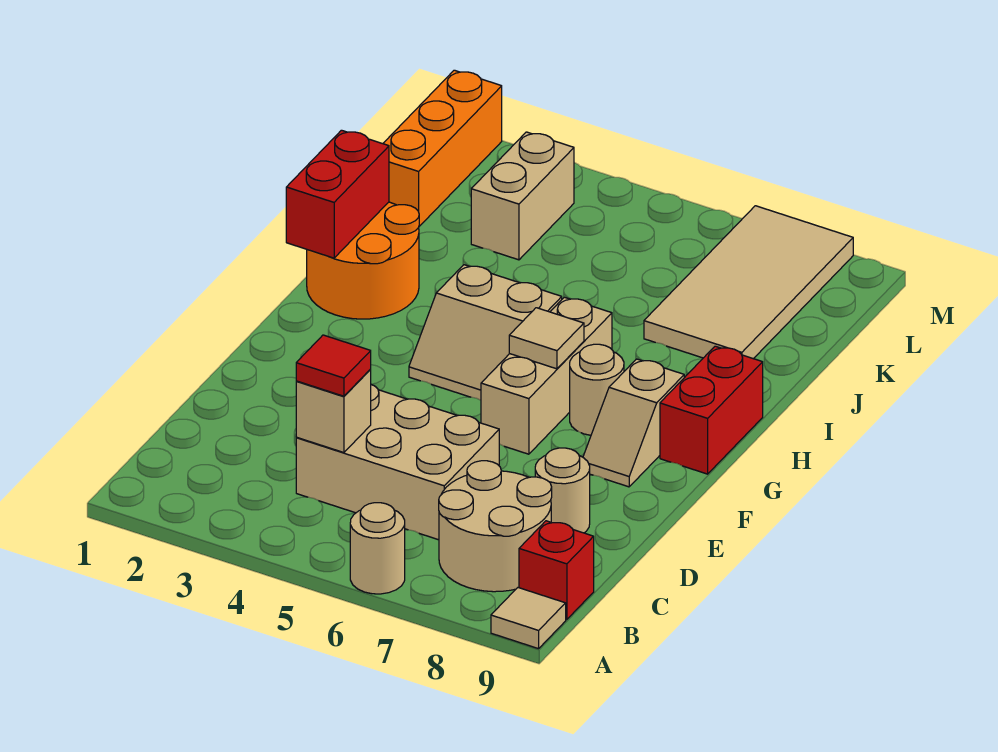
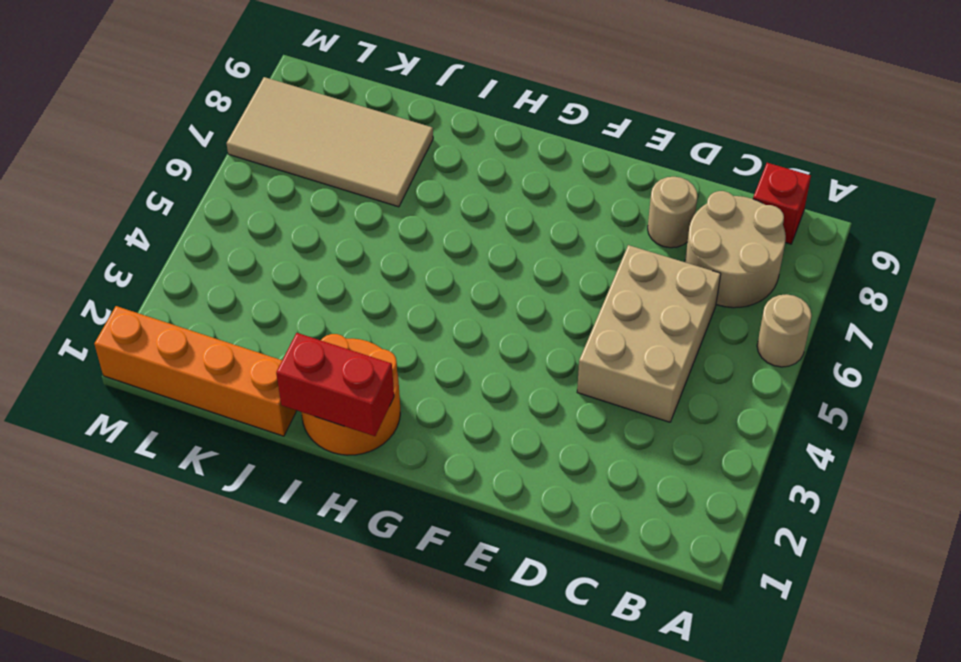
orange brick J1:M1 level 1 -> orange brick K1:M1 level 1
none -> tan tile A9 level 1
none -> tan brick F6:H6 level 1
none -> tan slope F8:G8 level 1 top G

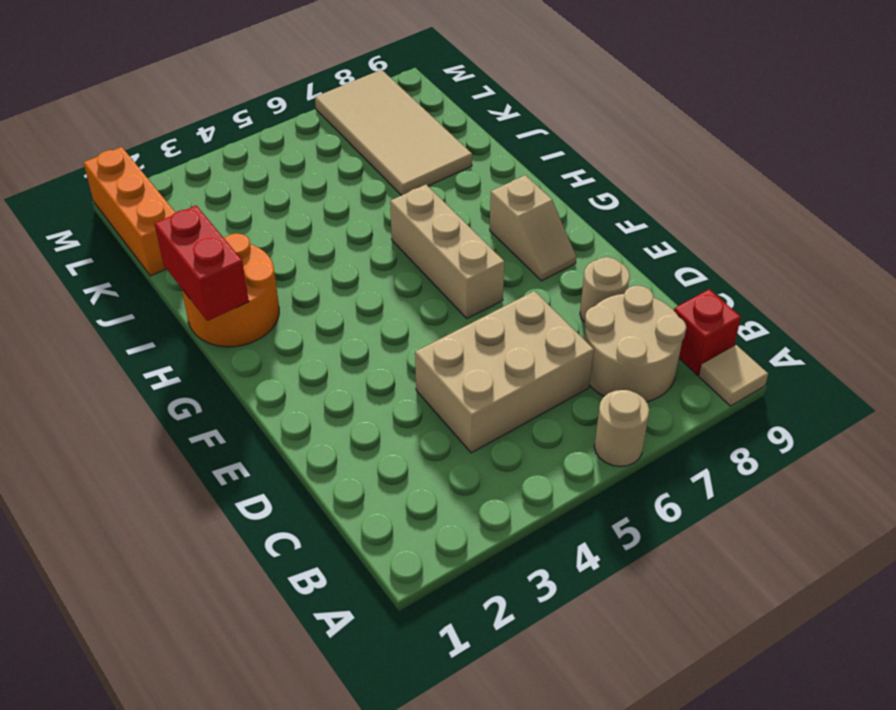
none -> tan slope G4:H5 level 1 top H
none -> tan round brick G7 level 1
none -> red brick G9:H9 level 1

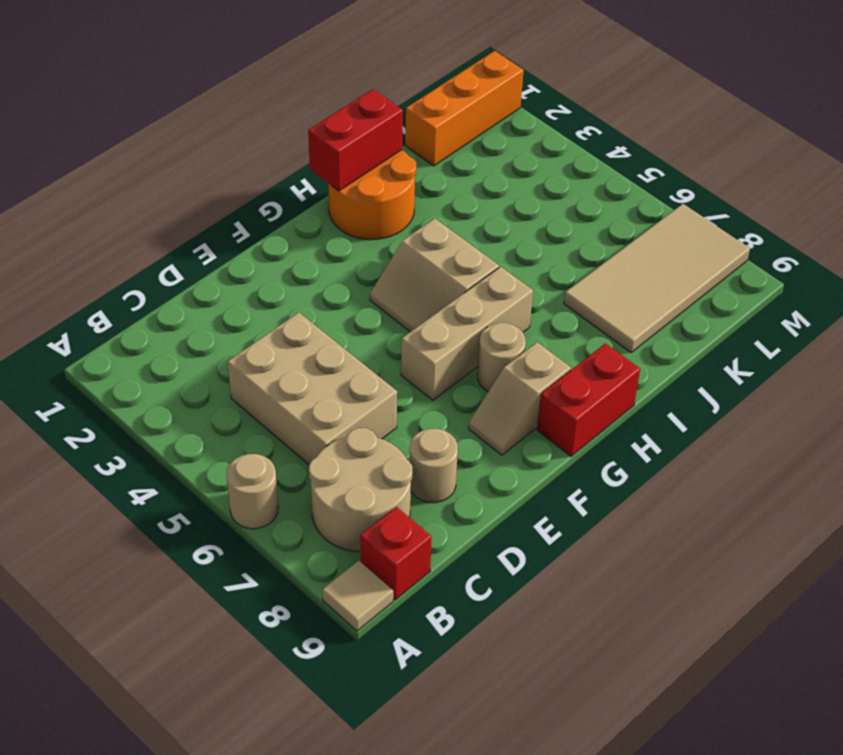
none -> tan brick K3:L3 level 1
none -> tan brick C4 level 2
none -> tan tile G6 level 2

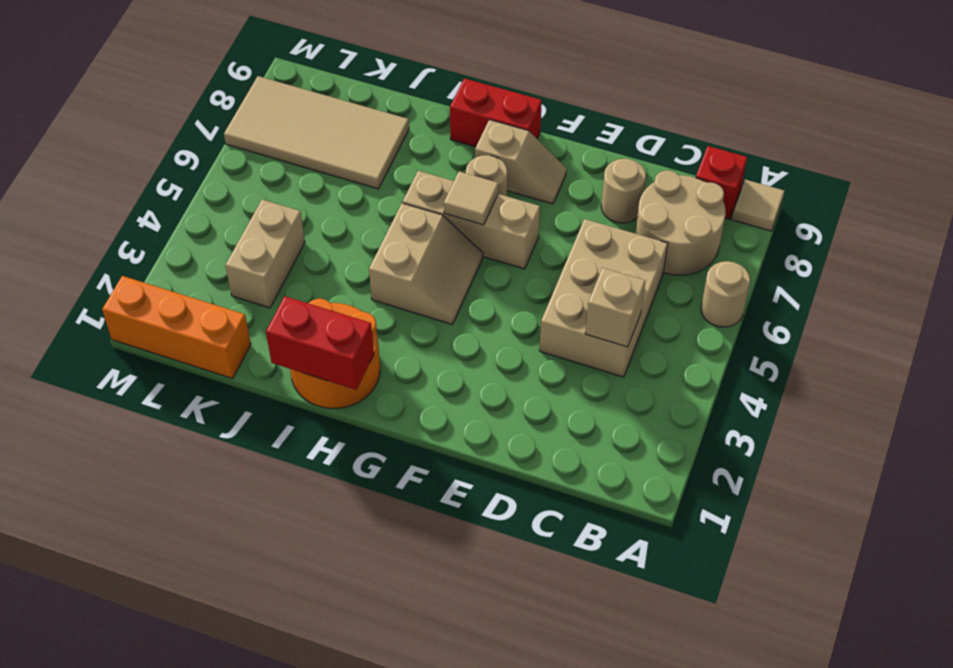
tan brick K3:K4 level 1 -> tan brick K3:L3 level 1
none -> red tile C4 level 3

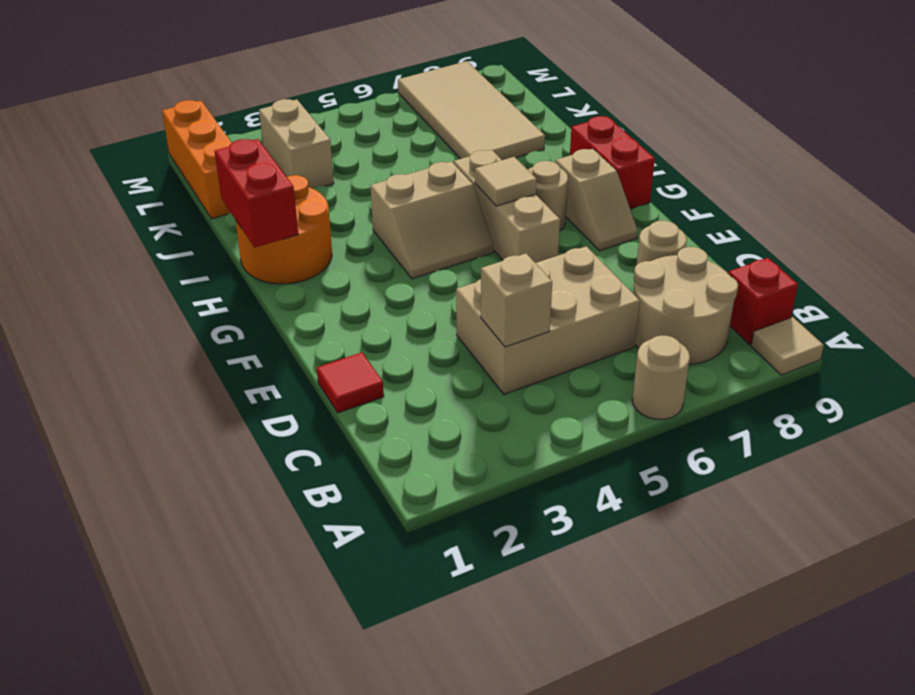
red tile D1 level 1 -> red tile C4 level 3

